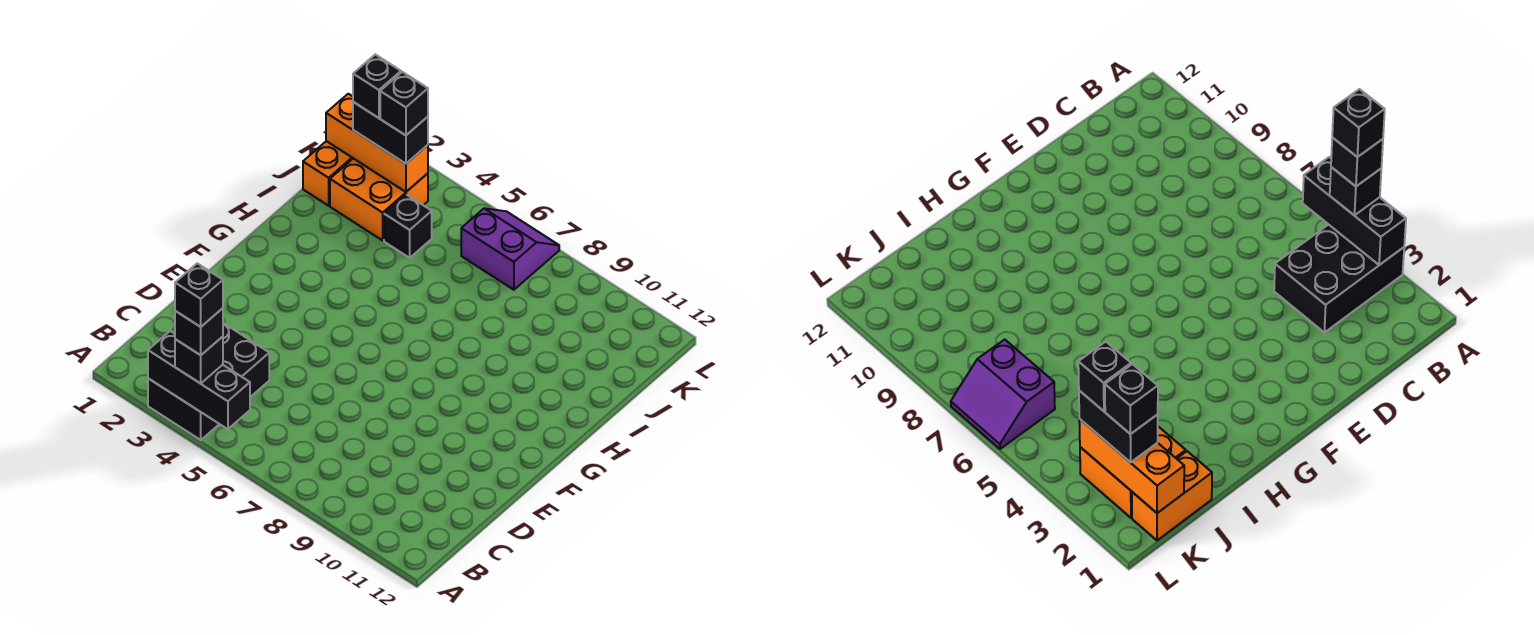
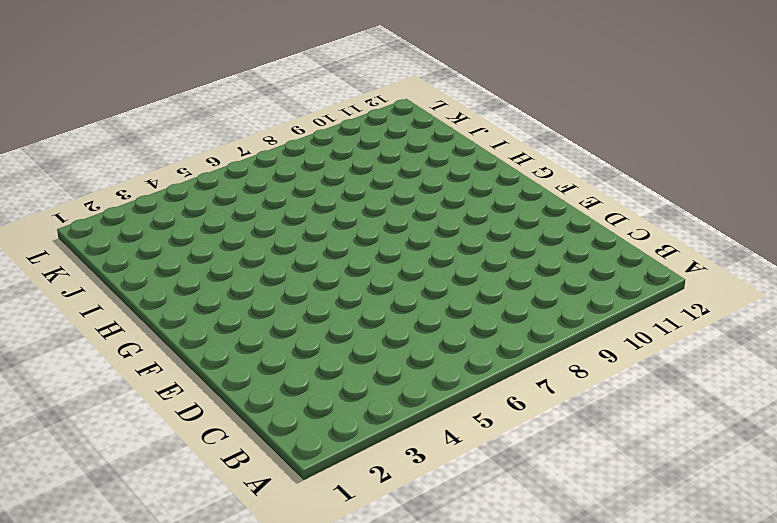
none -> black brick A3:C4 level 1
none -> orange brick J1:K1 level 1
none -> orange brick J2:K3 level 1

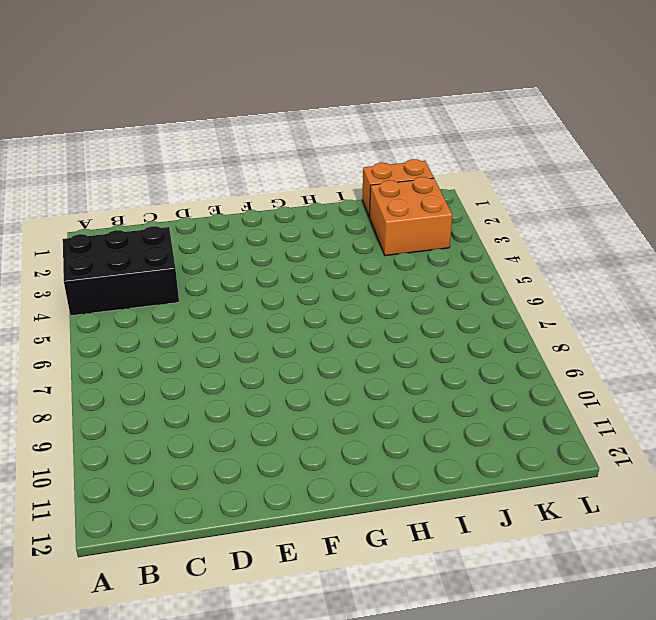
none -> black brick J4 level 1
none -> purple slope K6:L7 level 1 top K
none -> black brick A3:A5 level 2

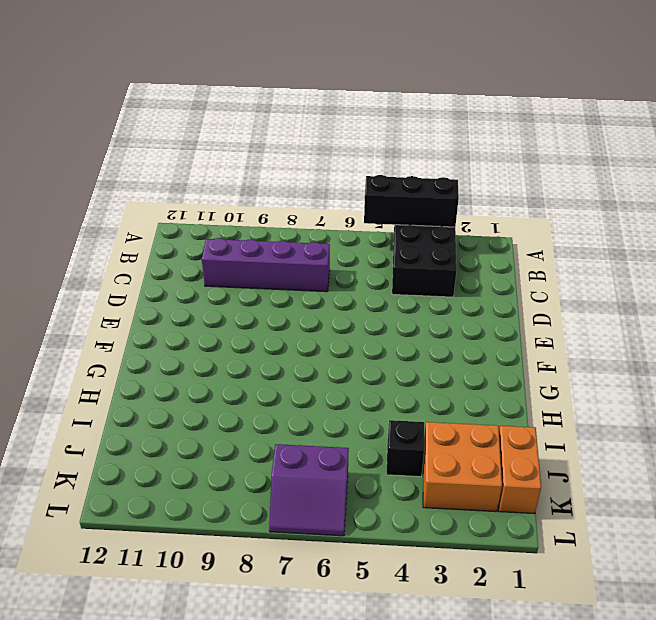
purple brick C7:C10 level 1 -> none
none -> orange brick K1:K3 level 2
none -> black brick A4 level 3
none -> black brick K2:K3 level 3

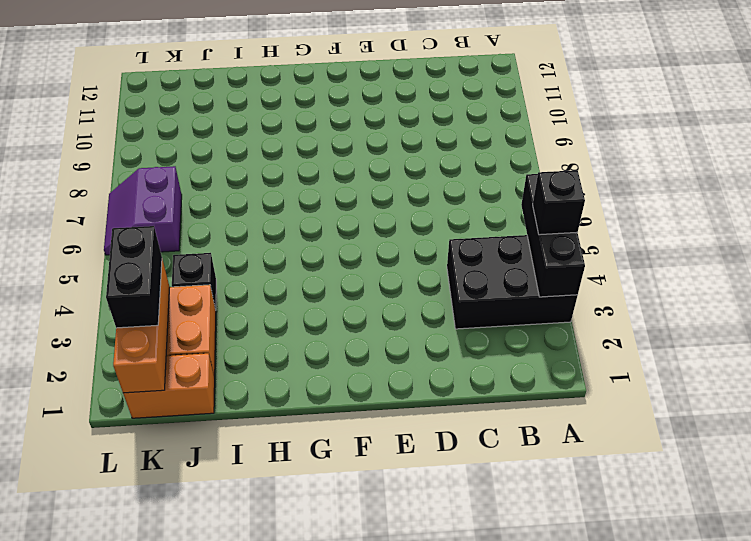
none -> black brick A4 level 4
none -> black brick K2 level 4
none -> black brick K3 level 4

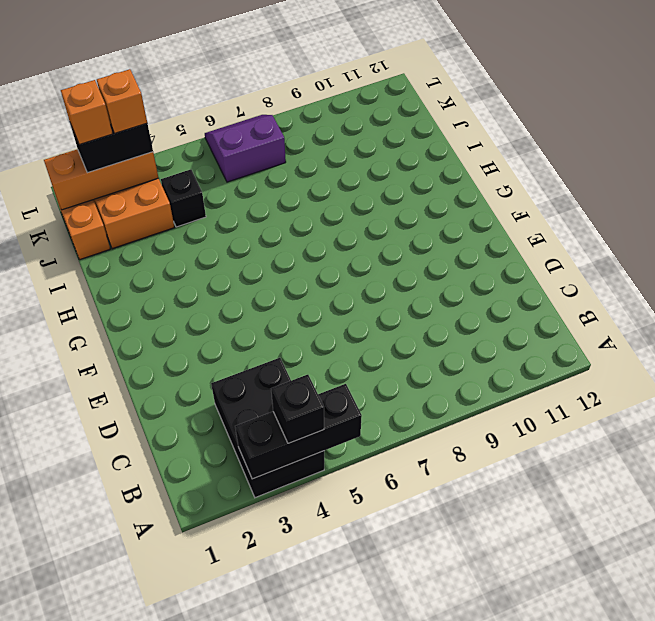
orange brick K2 level 4 -> black brick K2 level 4
orange brick K3 level 4 -> black brick K3 level 4
none -> black brick A4 level 4
none -> black brick A4 level 5

